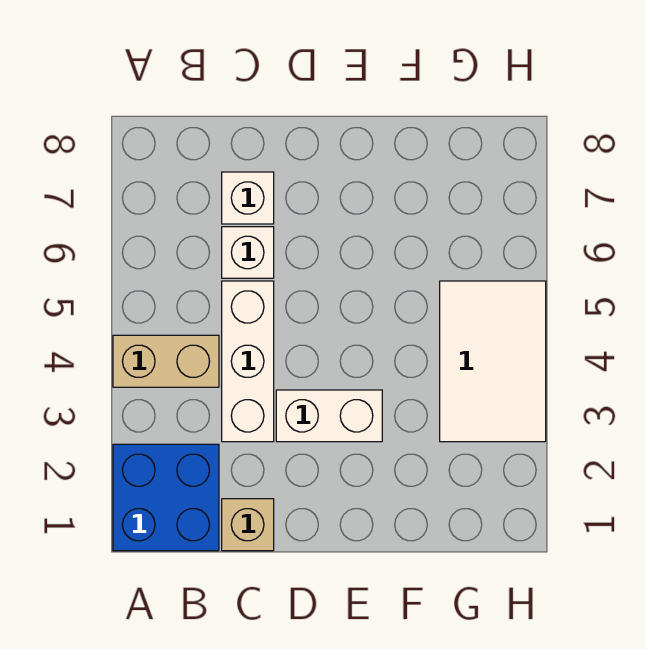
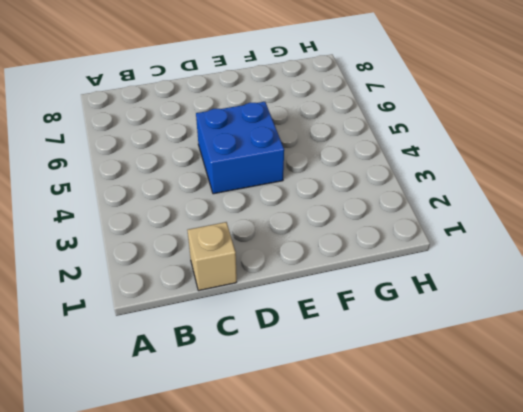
blue brick D4:E5 level 1 -> blue brick A1:B2 level 1
none -> tan brick A4:B4 level 1
none -> white brick C3:C5 level 1

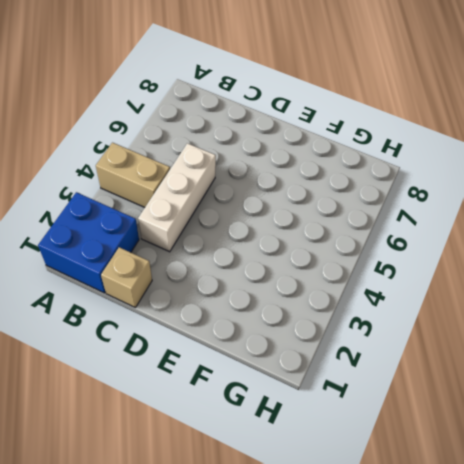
none -> white brick C6 level 1
none -> white brick C7 level 1

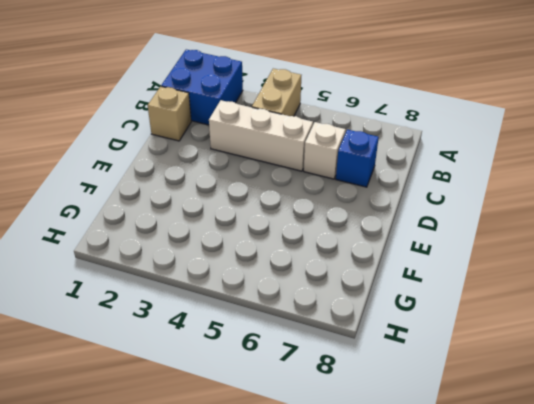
blue brick C7 level 1 -> white brick C7 level 1
none -> white brick D3:E3 level 1
none -> white tile G3:H5 level 1

